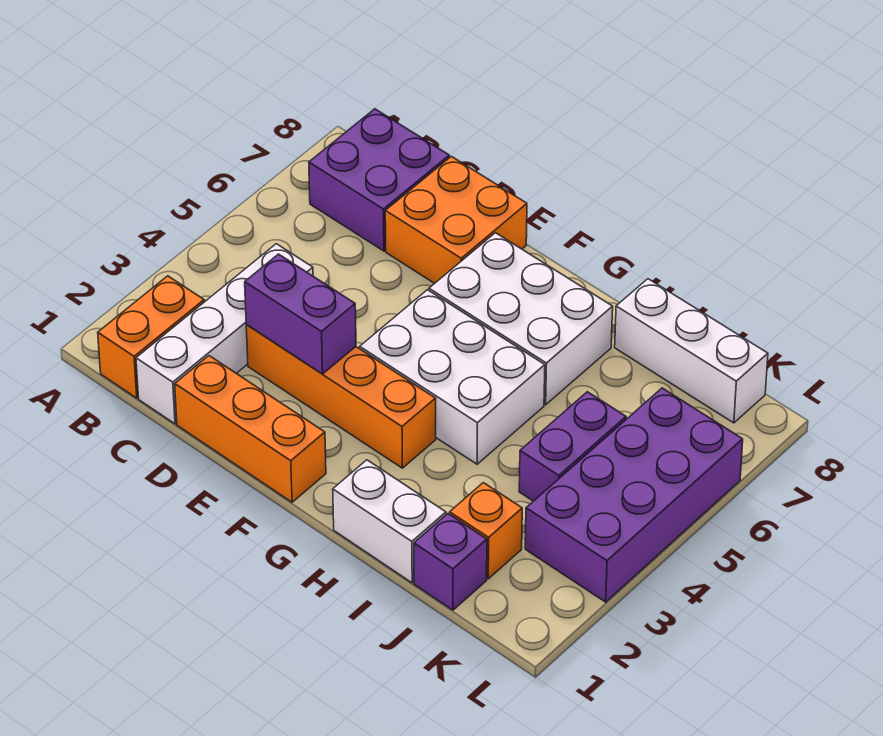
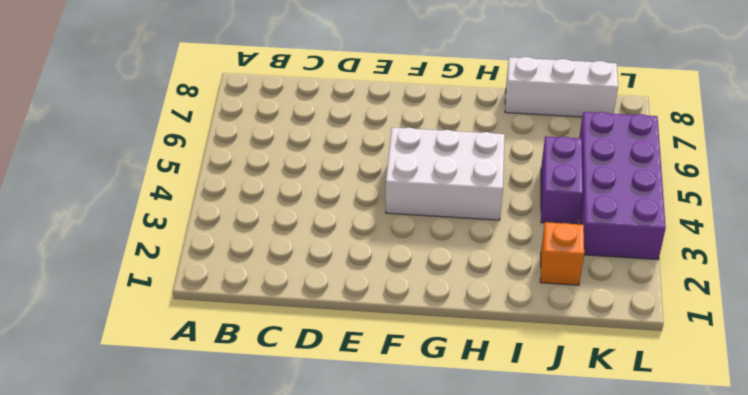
none -> orange brick B1:B2 level 1
none -> purple brick B7:C8 level 1
none -> white brick C1:C4 level 1

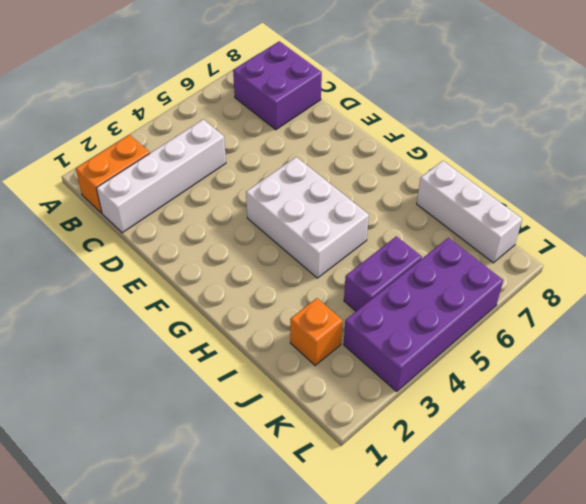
none -> orange brick D1:F1 level 1
none -> orange brick D3:G3 level 1
none -> orange brick D7:E8 level 1

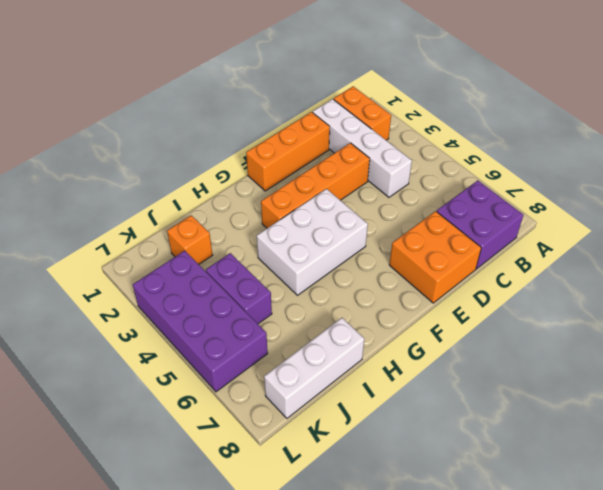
none -> white brick F6:H7 level 1
none -> white brick H1:I1 level 1
none -> purple brick J1 level 1

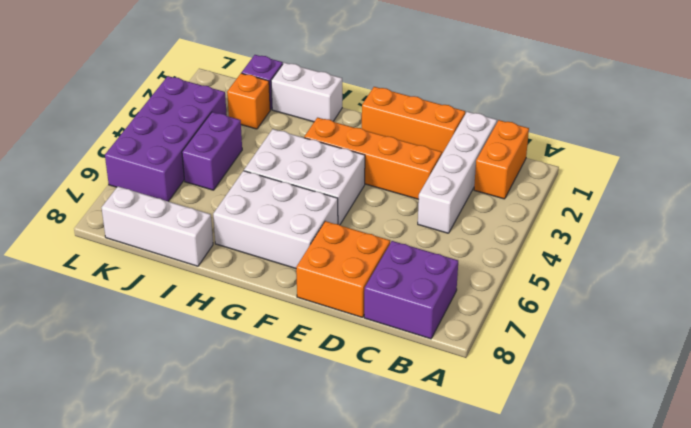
none -> purple brick D3:E3 level 2

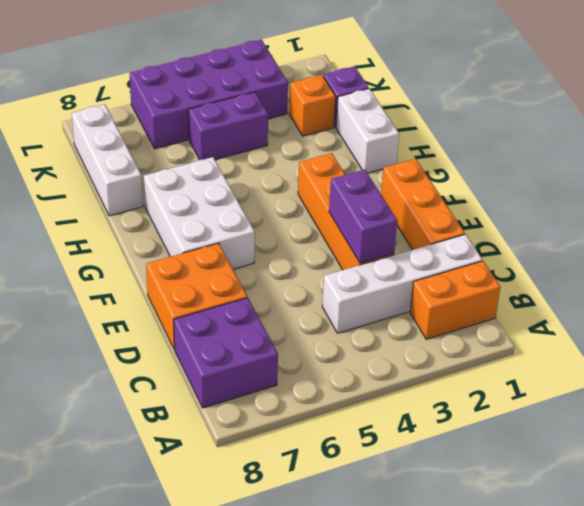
none -> white brick F4:H5 level 1

